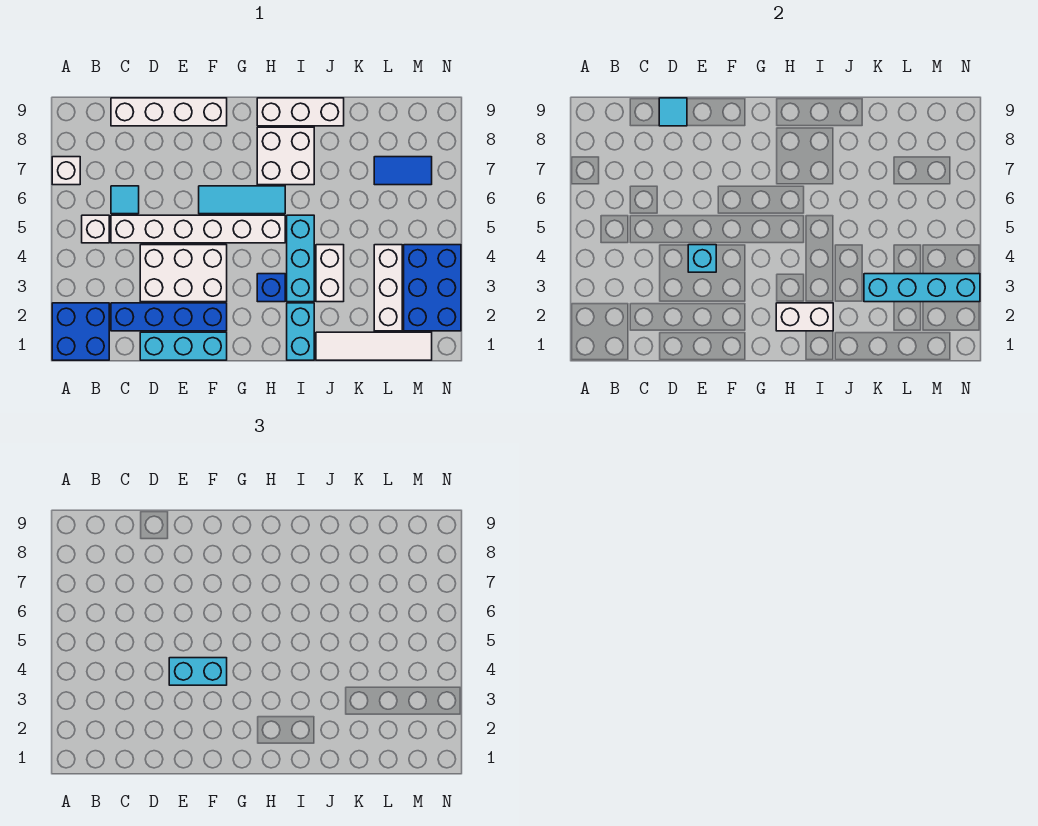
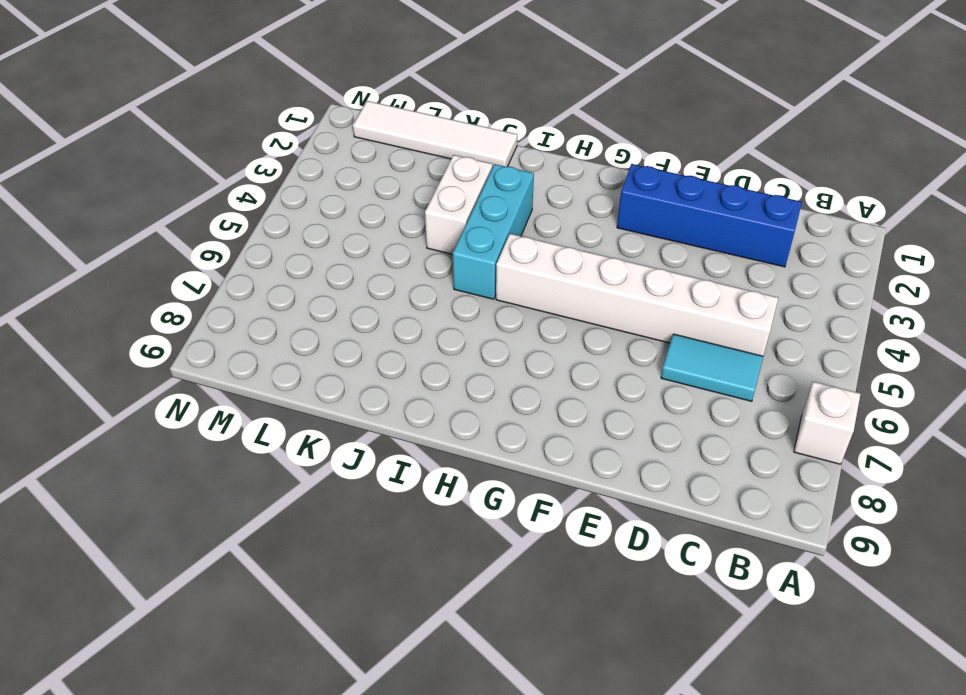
cyan tile C6:D6 level 1 -> cyan tile C6 level 1
none -> blue brick A1:B2 level 1
none -> white brick B5 level 1
none -> white brick C9:F9 level 1

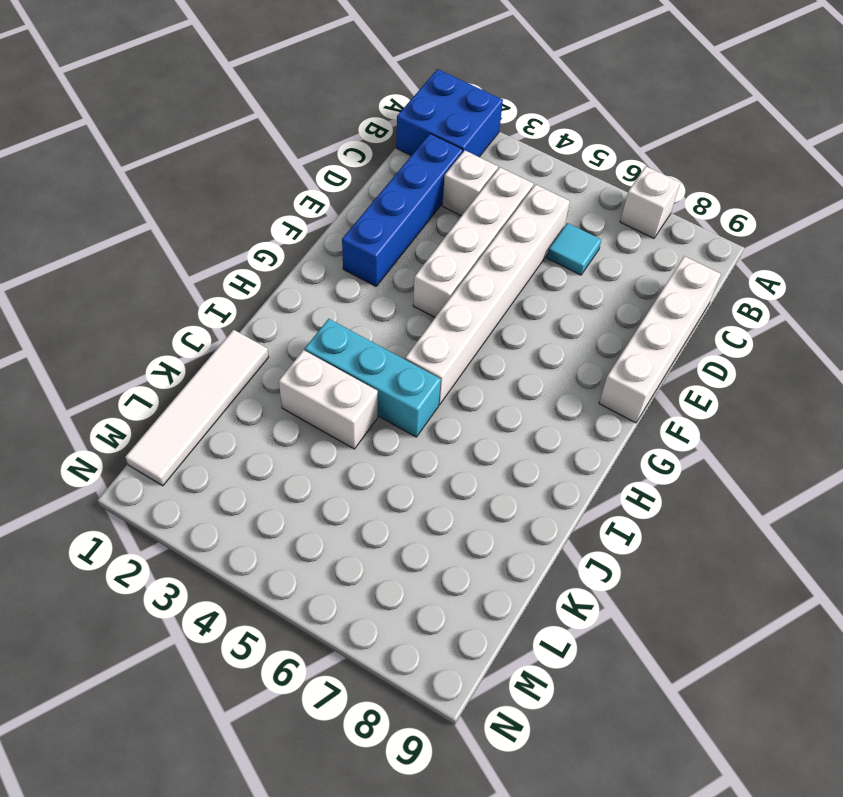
white brick C3 level 1 -> white brick B5 level 1
white brick C4:F4 level 1 -> white brick D3:F4 level 1
none -> cyan brick D1:F1 level 1
none -> cyan tile F6:H6 level 1
none -> blue brick H3 level 1

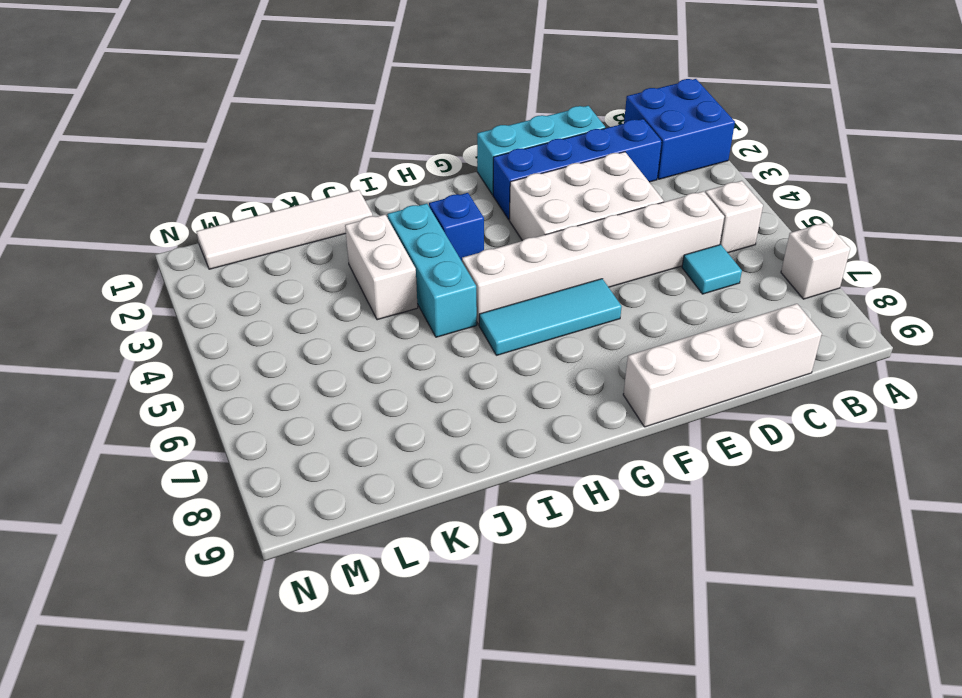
none -> white brick H7:I8 level 1
none -> white brick H9:J9 level 1
none -> cyan brick I1:I2 level 1

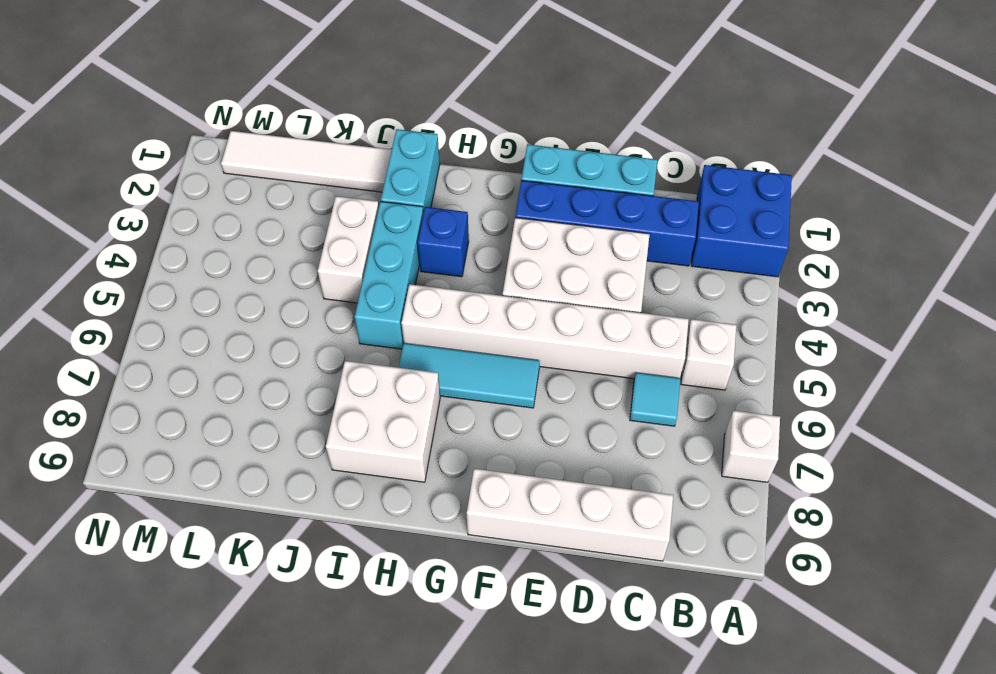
none -> white brick H9:J9 level 1
none -> white brick L2:L4 level 1
none -> blue tile L7:M7 level 1

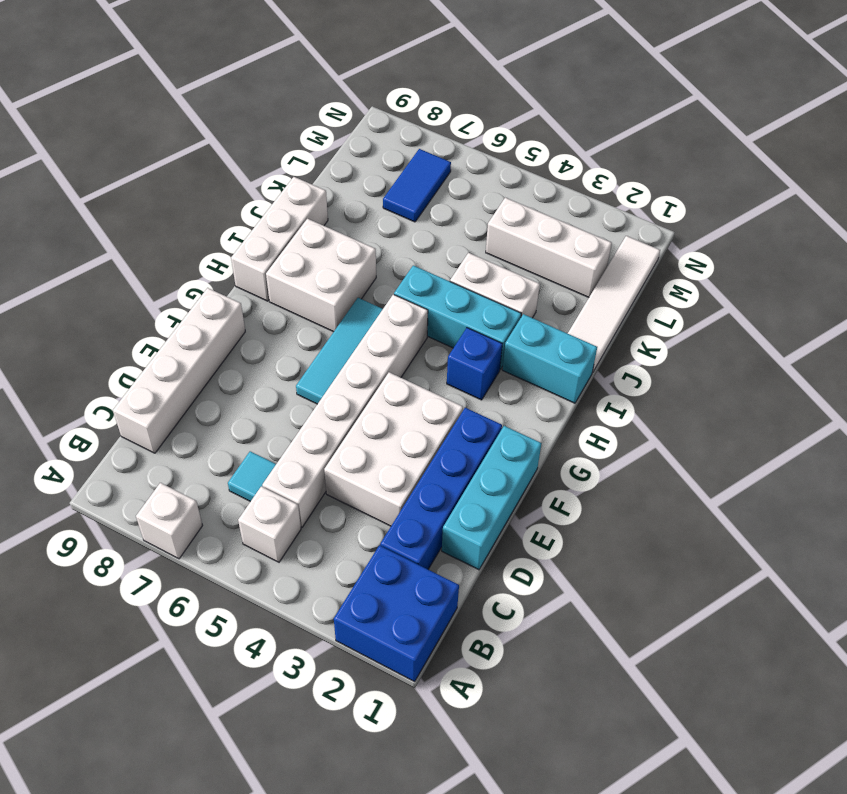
none -> blue brick M2:N4 level 1
none -> cyan tile D9 level 2
none -> cyan brick E4 level 2

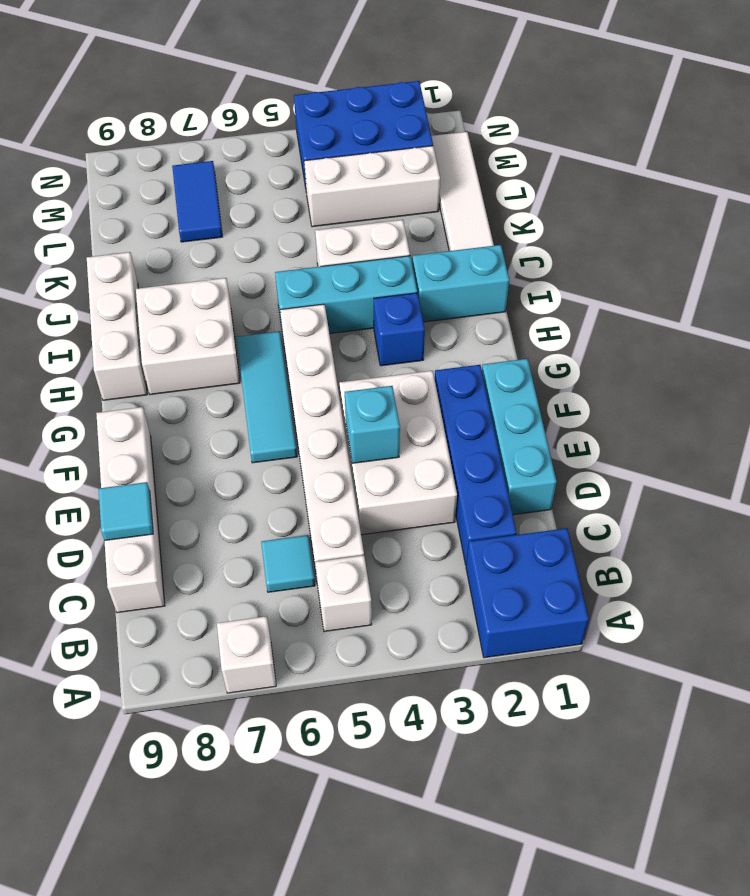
none -> white brick H2:I2 level 2
none -> cyan brick K3:N3 level 2
none -> cyan brick E4:F4 level 3

